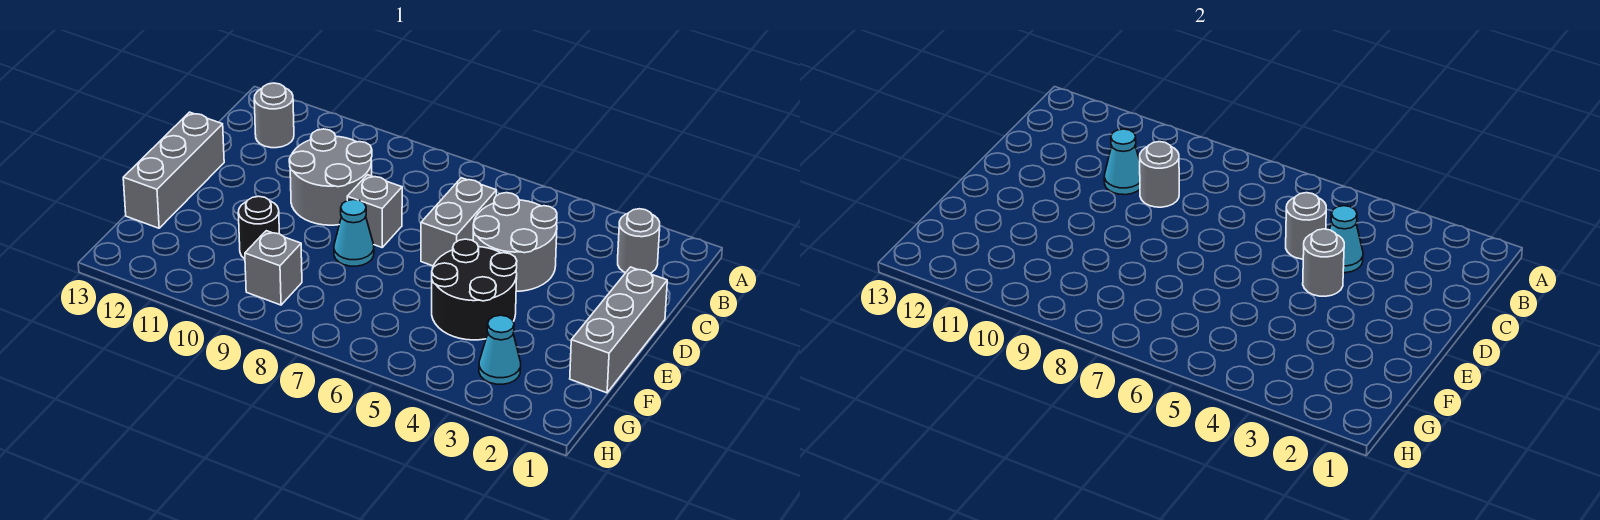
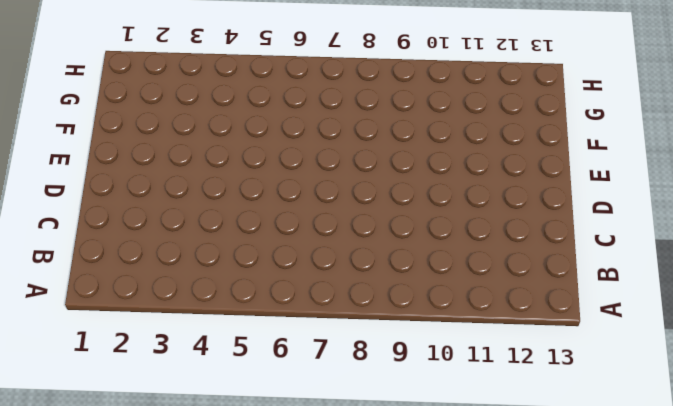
none -> grey round brick B2 level 1
none -> grey round brick B12 level 1
none -> grey round brick C4:D5 level 1

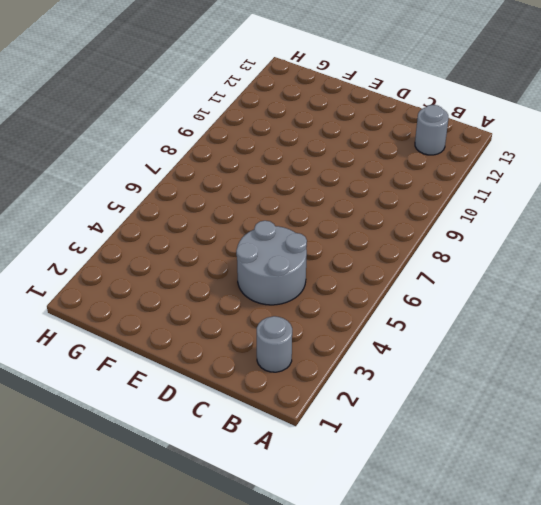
none -> grey brick C6:D6 level 1
none -> grey round brick C9:D10 level 1
none -> grey brick D1:F1 level 1

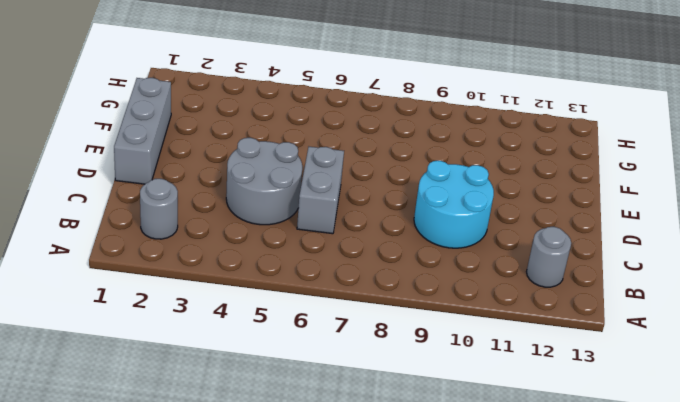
cyan round brick C9:D10 level 1 -> grey round brick C9:D10 level 1
none -> grey brick D8 level 1
none -> grey brick D13:F13 level 1
none -> black round brick E4:F5 level 1

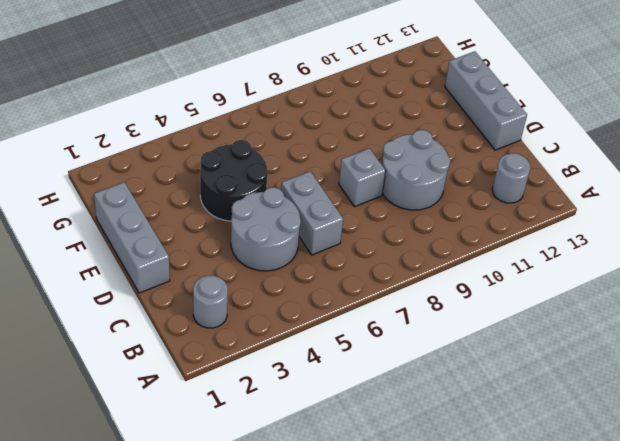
none -> cyan cone E8 level 1
none -> black round brick F10 level 1
none -> cyan cone G3 level 1

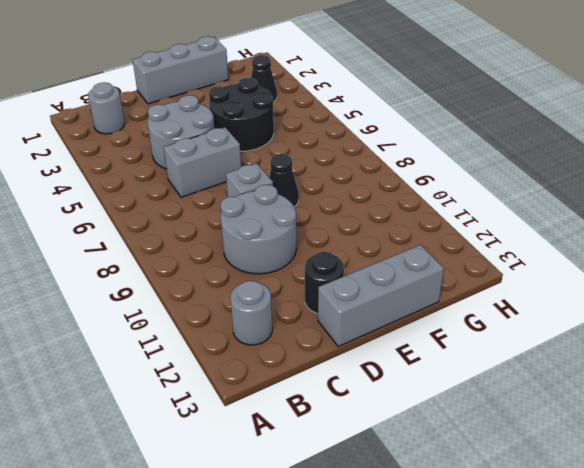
black round brick D12 level 1 -> black round brick F10 level 1
black cone E8 level 1 -> cyan cone E8 level 1
black cone G3 level 1 -> cyan cone G3 level 1
none -> grey brick G9 level 1
none -> cyan cone C4 level 2
none -> grey round brick C5 level 2

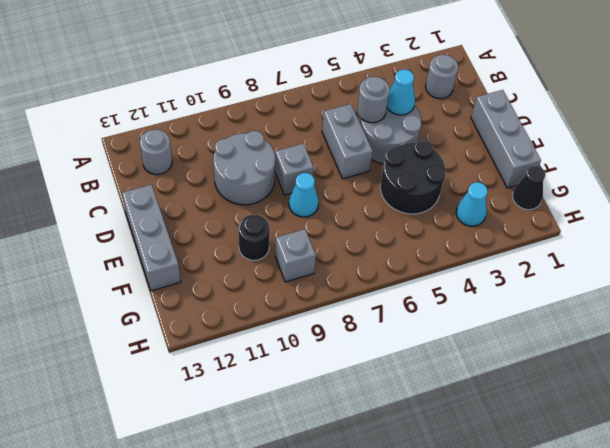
black cone G1 level 1 -> none
none -> grey round brick C9 level 2
none -> cyan cone C10 level 2
none -> grey round brick D4 level 2

